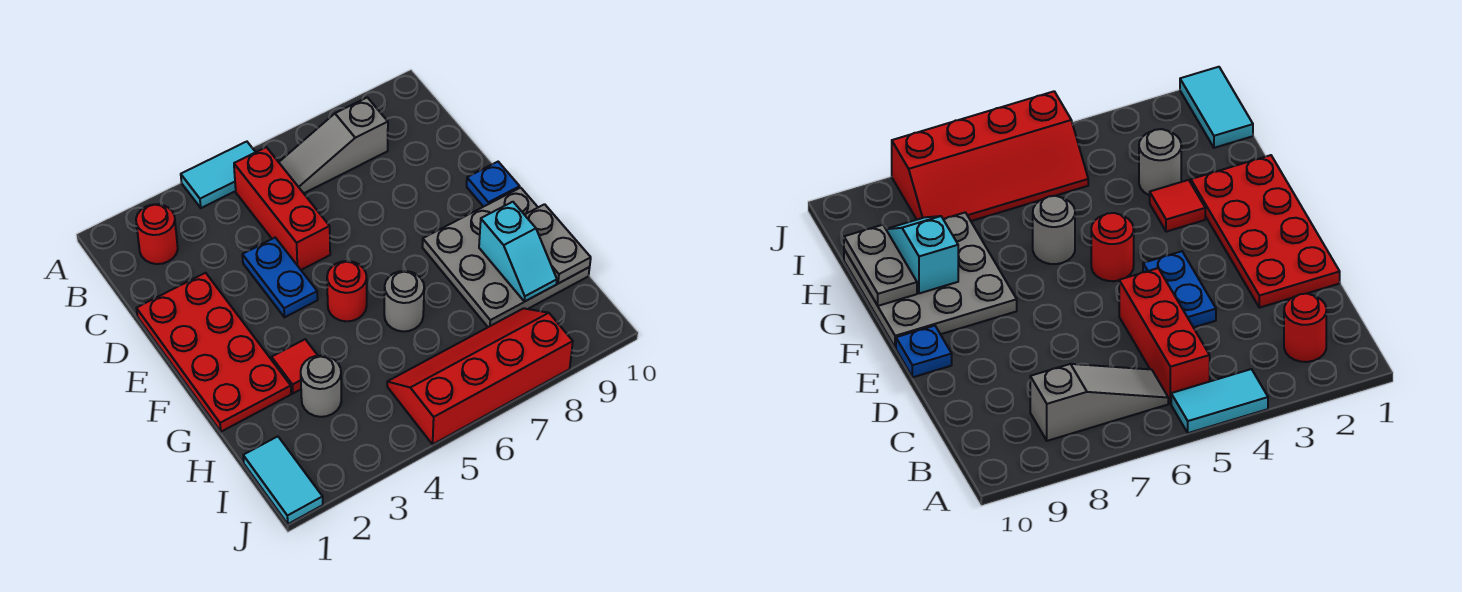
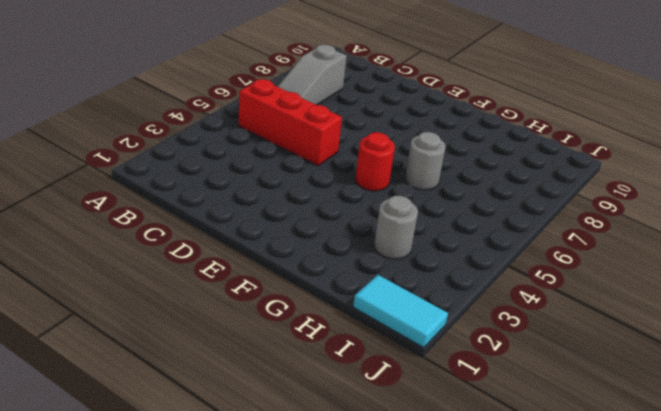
none -> cyan tile A4:A5 level 1
none -> red round brick B2 level 1
none -> red plate D1:G2 level 1

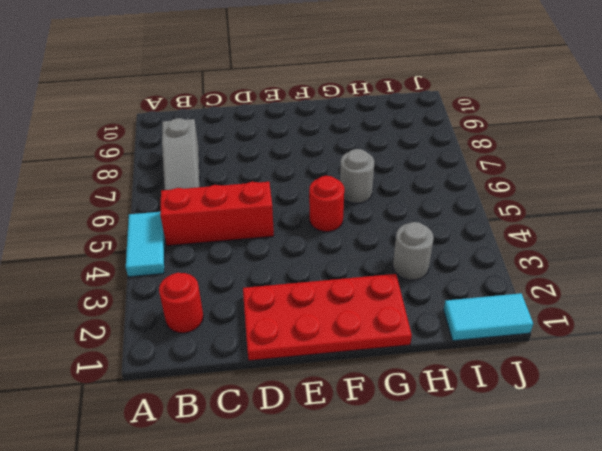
none -> blue plate D4:E4 level 1
none -> blue plate E10 level 1
none -> grey plate F8:H10 level 1

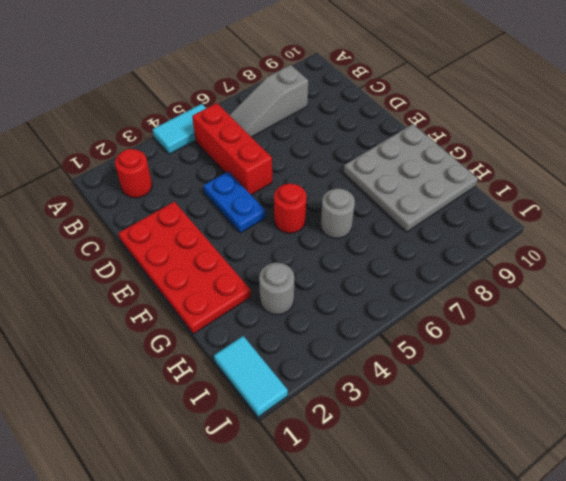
none -> blue plate E10 level 1
none -> red tile G3 level 1
none -> red slope I5:J8 level 1 top J

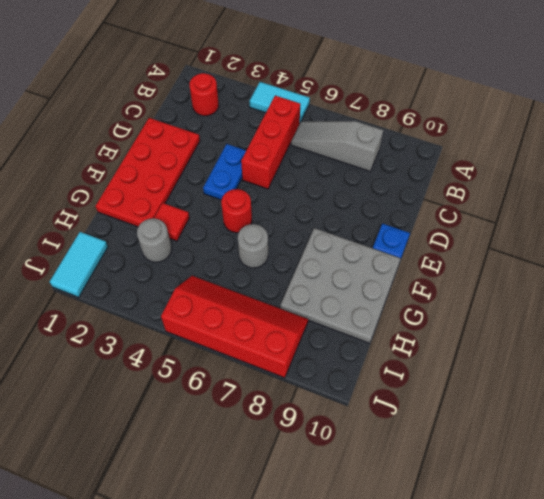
none -> cyan slope G9:H9 level 2 top G
none -> grey plate G10:H10 level 2

